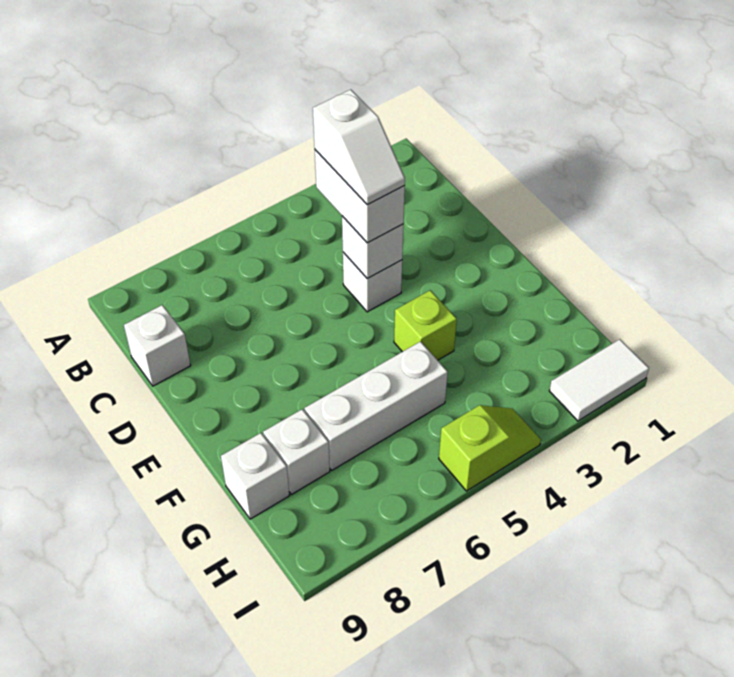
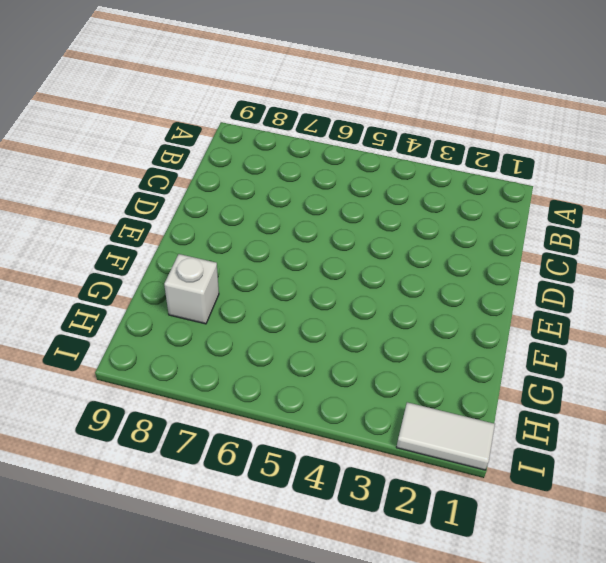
none -> white brick C9 level 1
none -> white brick D4 level 1

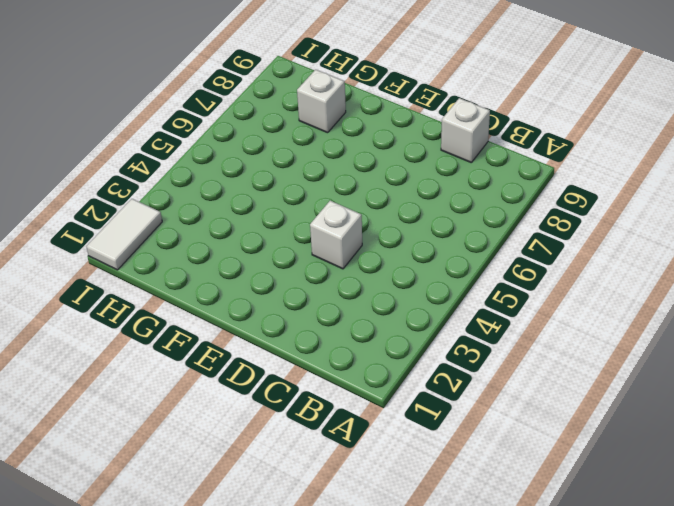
none -> lime brick F4 level 1
none -> white brick G5:G7 level 1

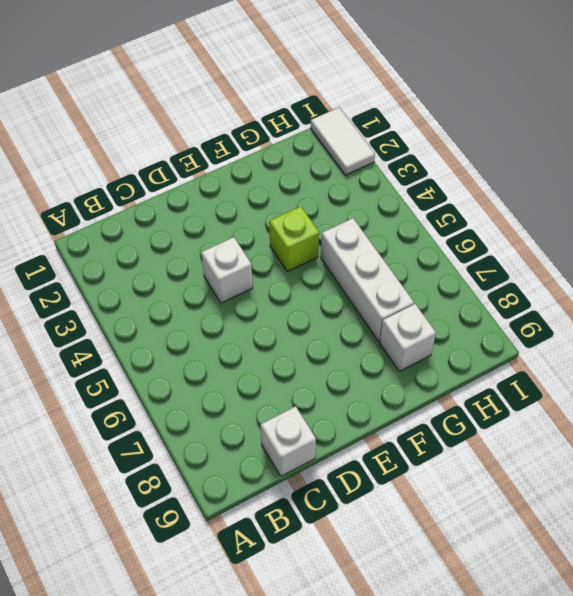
none -> white brick G9 level 1
none -> lime slope I4:I5 level 1 top 5

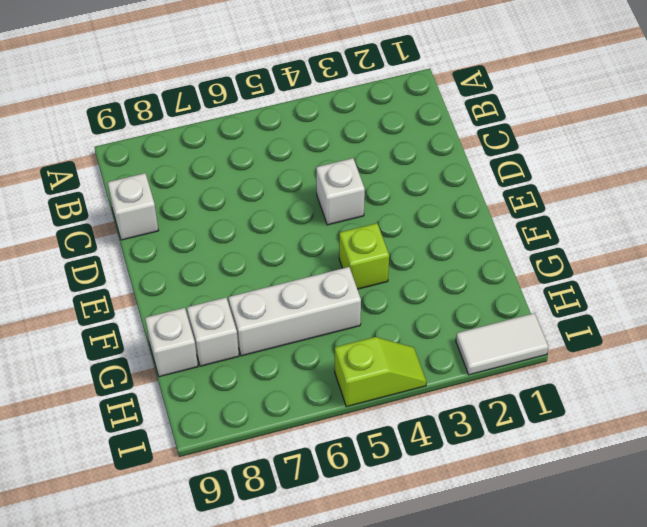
none -> white brick D4 level 2
none -> white brick C4:D4 level 3

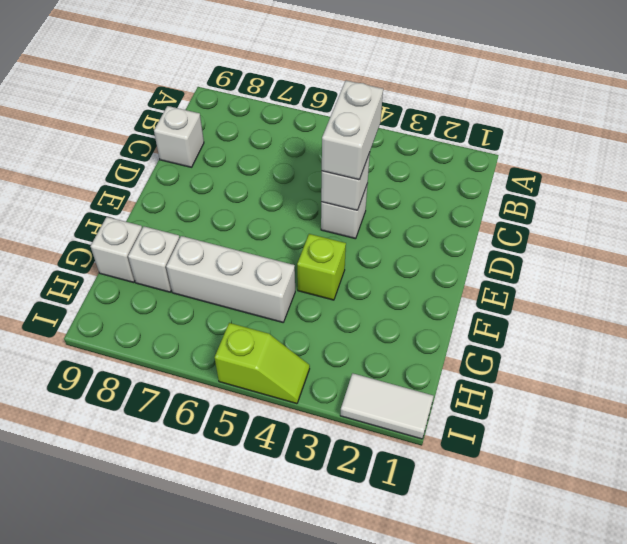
none -> white slope C4:D4 level 4 top C

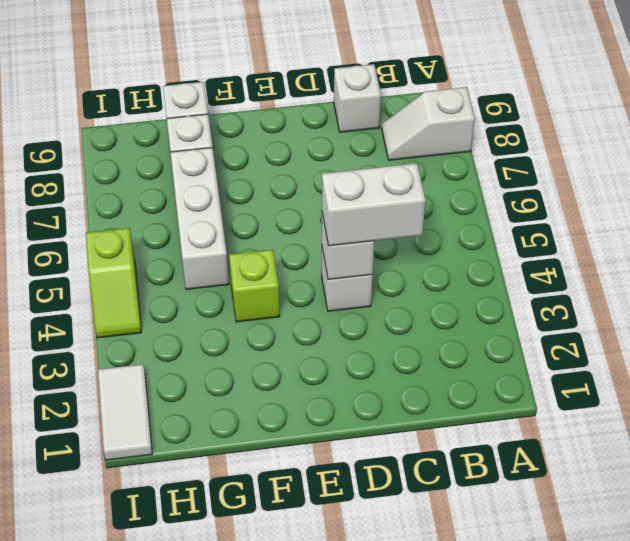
white slope A8:B8 level 1 top A -> white slope C4:D4 level 4 top C

